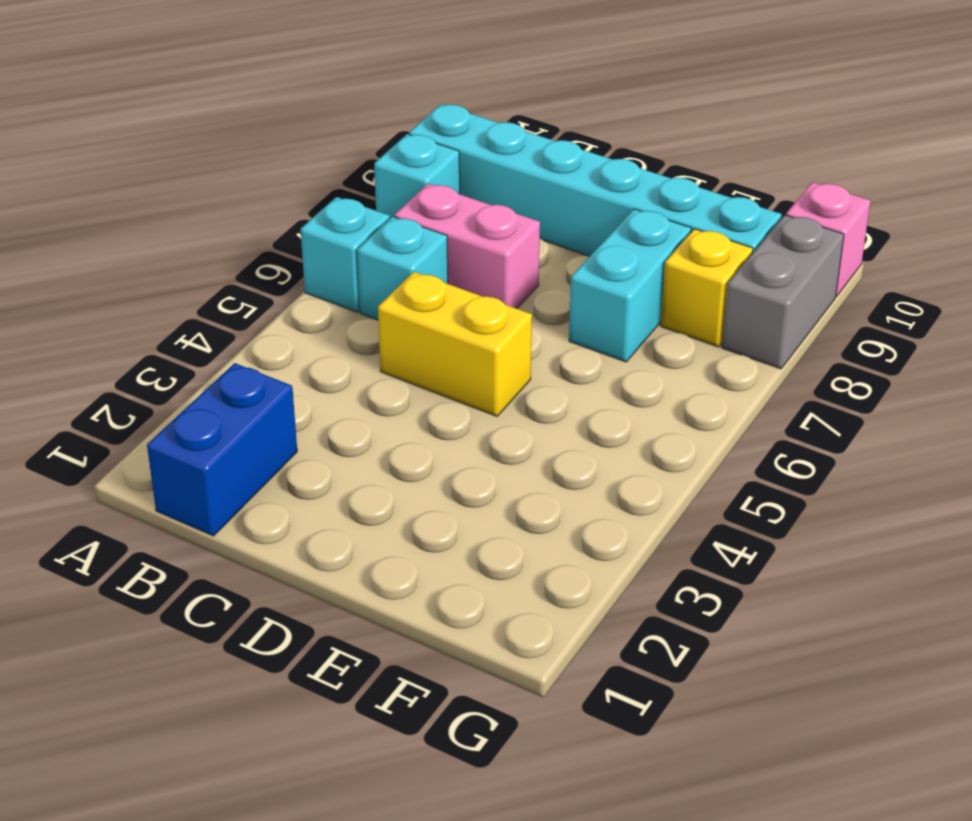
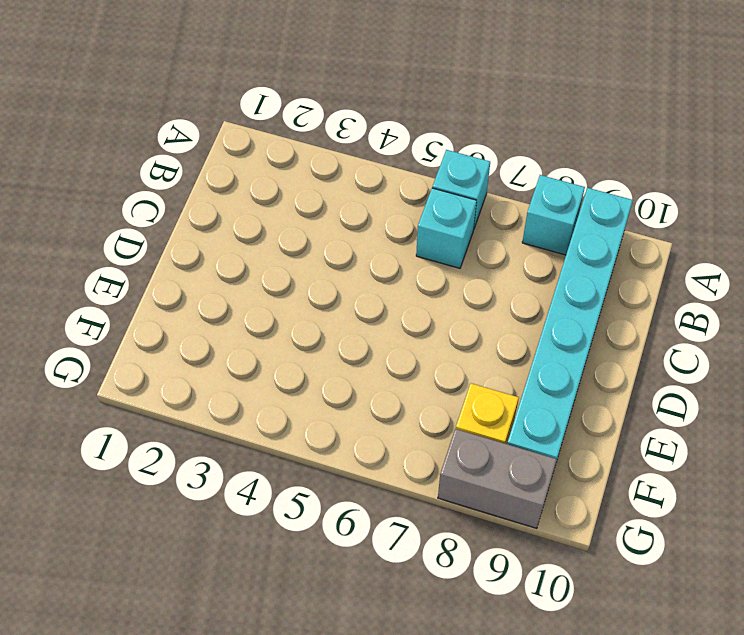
none -> blue brick B1:B2 level 1
none -> pink brick B7:C7 level 1

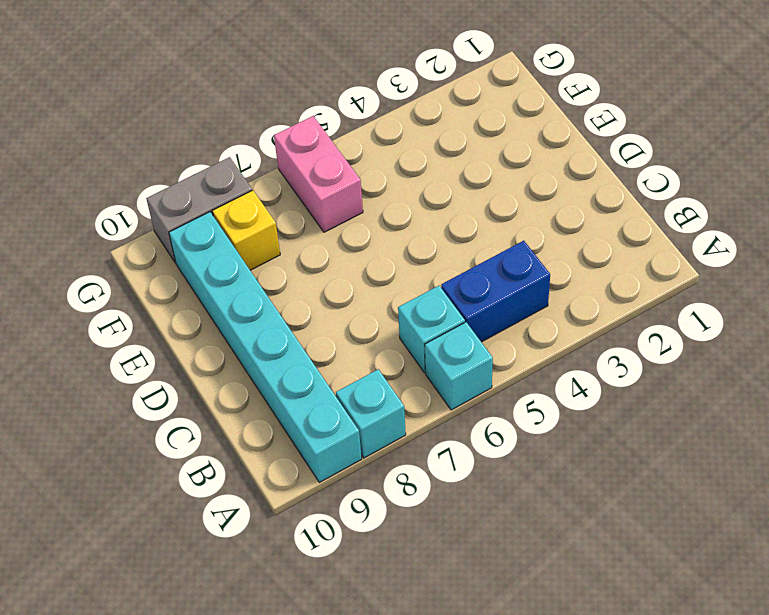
blue brick B4:B5 level 1 -> blue brick B1:B2 level 1
pink brick F6:G6 level 1 -> pink brick B7:C7 level 1
none -> yellow brick C5:D5 level 1
none -> cyan brick E7:E8 level 1

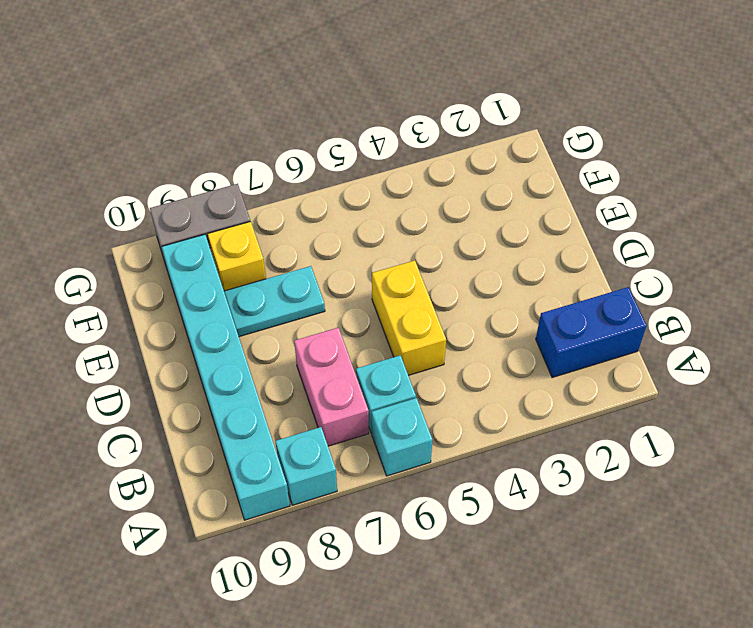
cyan plate E7:E8 level 1 -> cyan brick E7:E8 level 1
none -> pink brick G10 level 1

